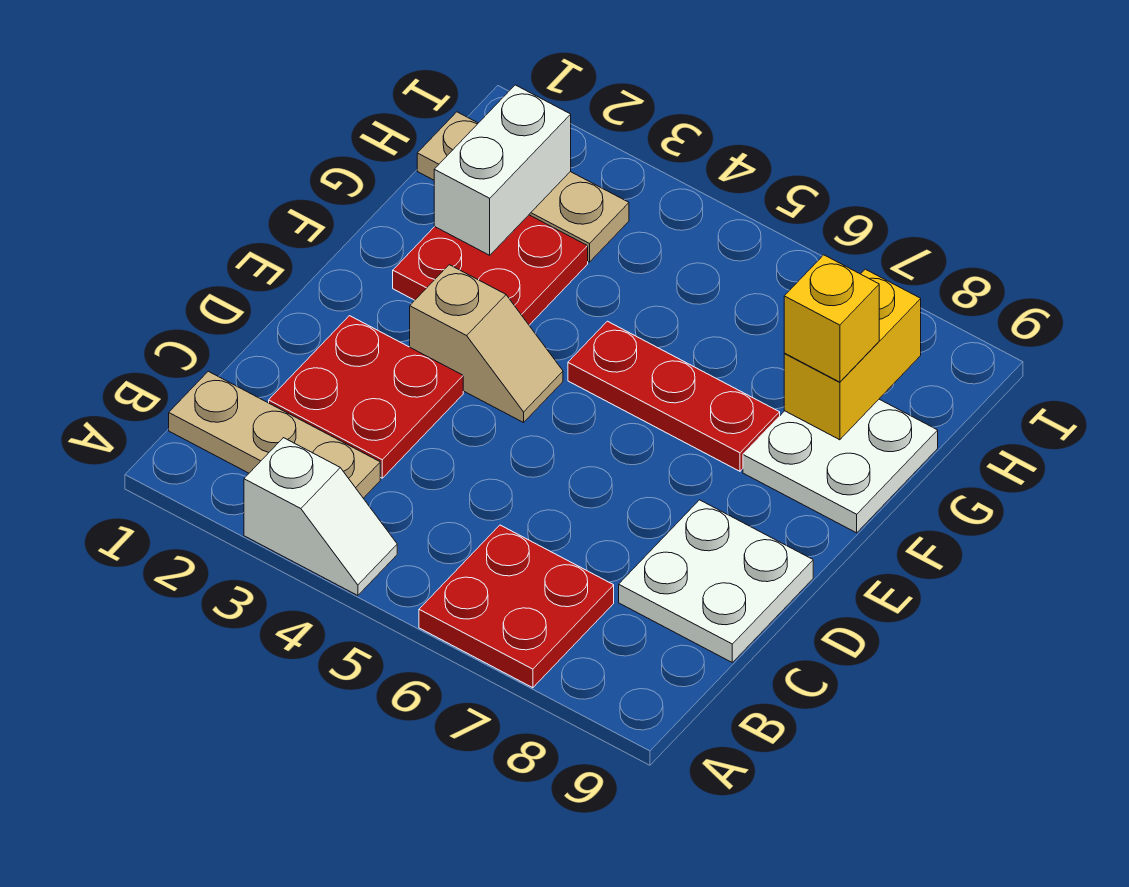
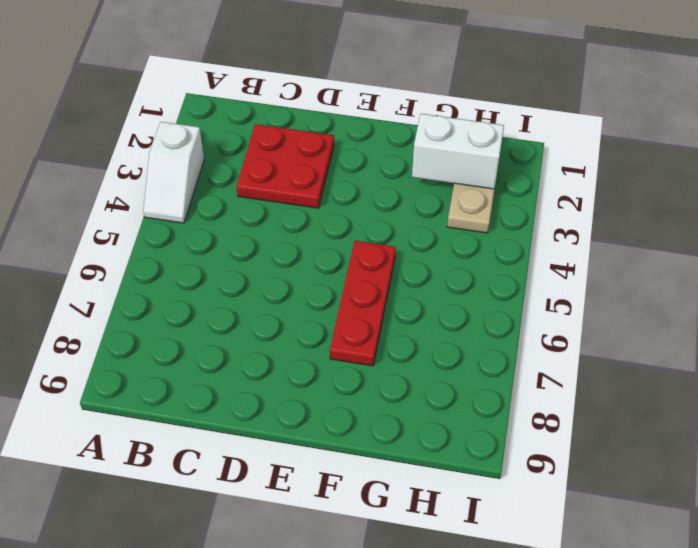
none -> red plate A6:B7 level 1
none -> tan plate B1:B3 level 1
none -> white plate C8:D9 level 1

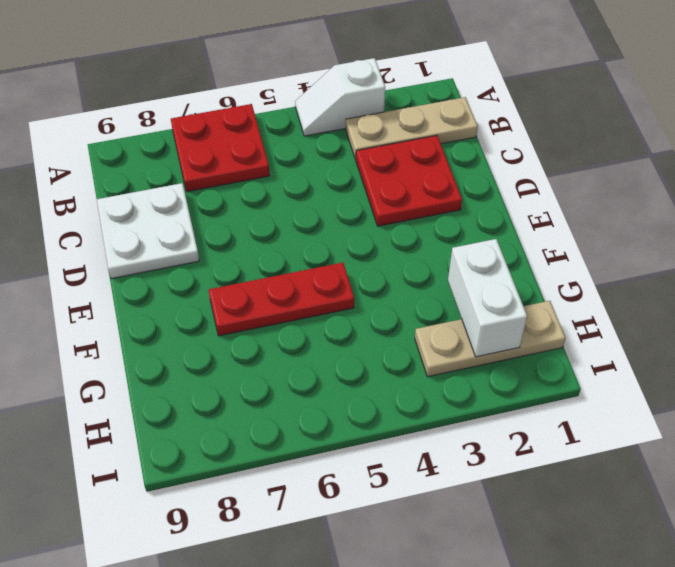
none -> tan slope E3:E4 level 1 top 3
none -> red plate F2:G3 level 1
none -> white plate F8:G9 level 1

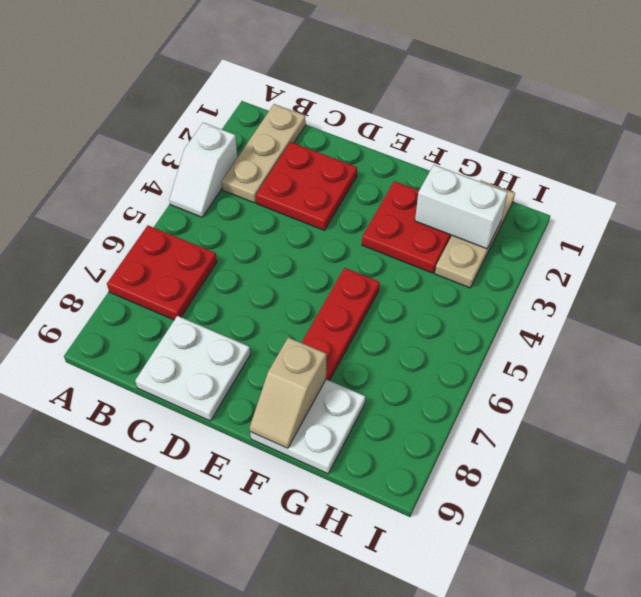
tan slope F8:F9 level 2 top 8 -> tan slope E3:E4 level 1 top 3
none -> yellow brick G8:H8 level 2
none -> yellow brick G8 level 3

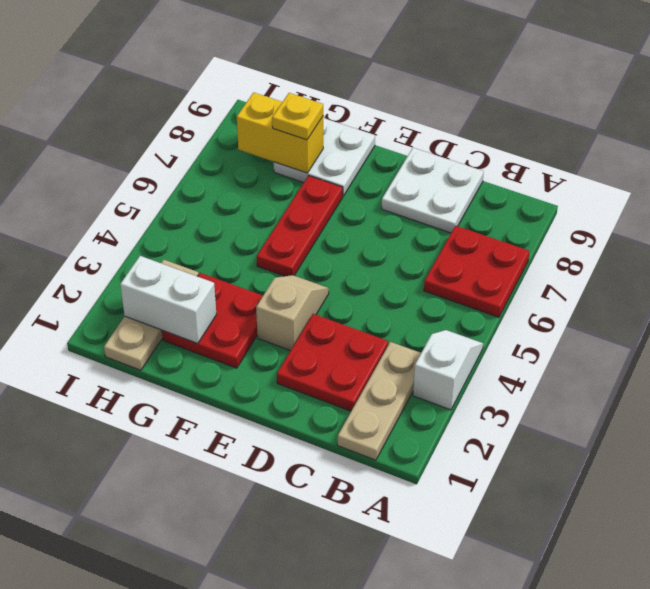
yellow plate G8 level 3 -> yellow brick G8 level 3

